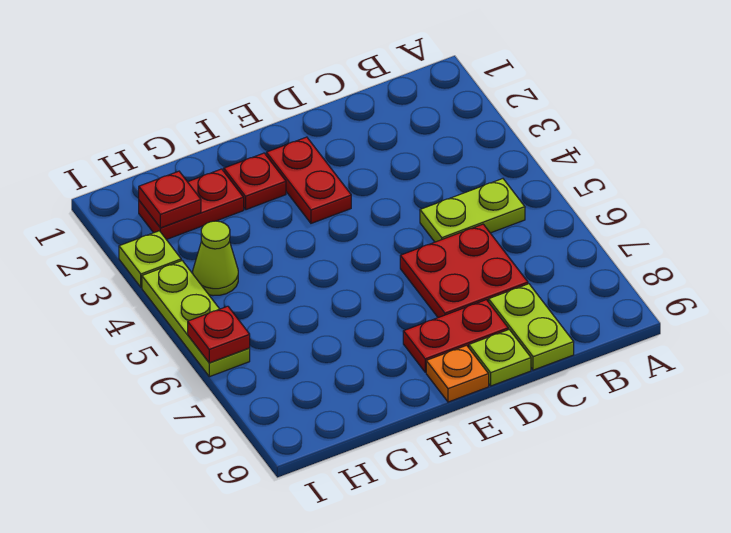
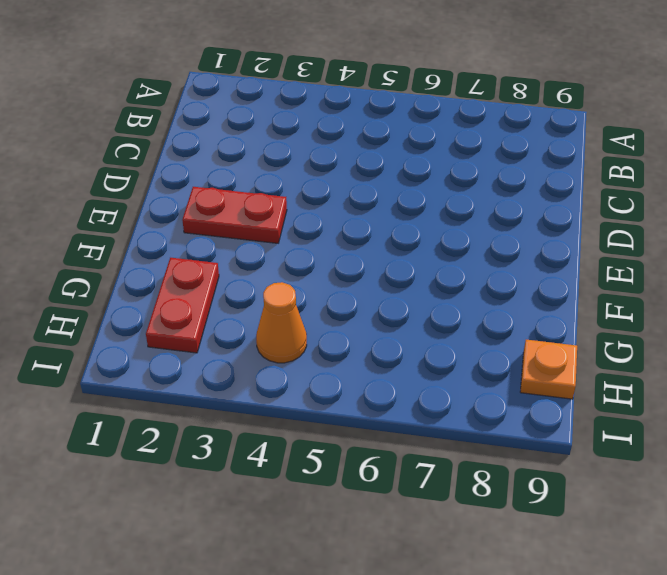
orange cone H4 level 1 -> lime cone H4 level 1
orange plate H9 level 1 -> orange plate E9 level 1
none -> lime plate B5:C5 level 1
none -> red plate C6:D7 level 1
none -> lime plate C8:C9 level 1

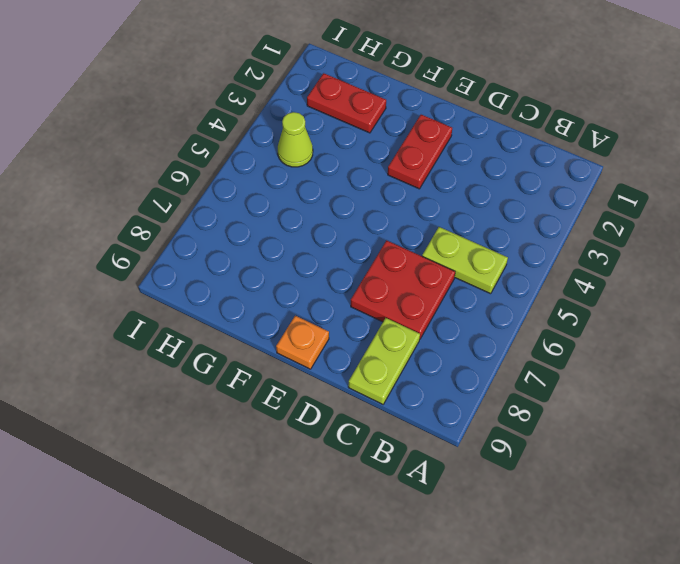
none -> red plate D8:E8 level 1
none -> lime plate D9 level 1
none -> red plate F2 level 1

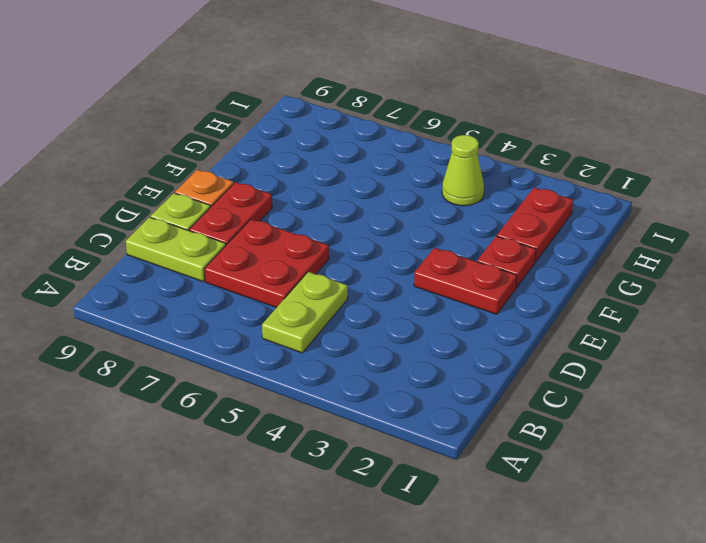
none -> lime plate I3 level 1
none -> lime plate I4:I6 level 1
none -> red plate H2 level 2

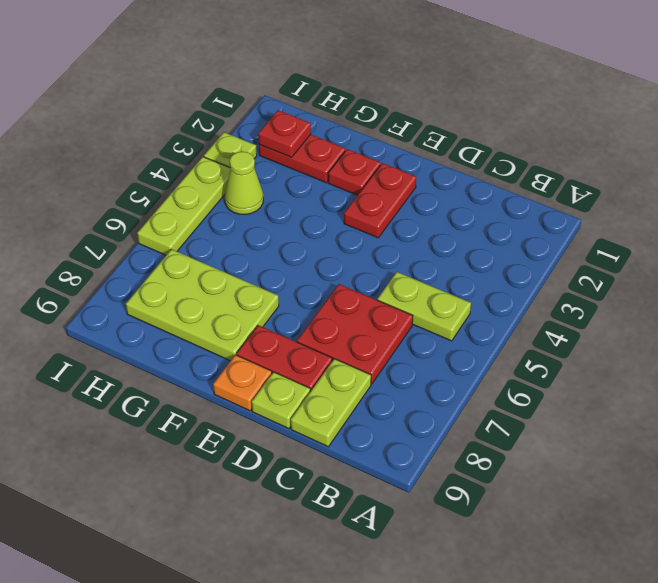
lime plate F7:H8 level 1 -> none
none -> red plate I6 level 2

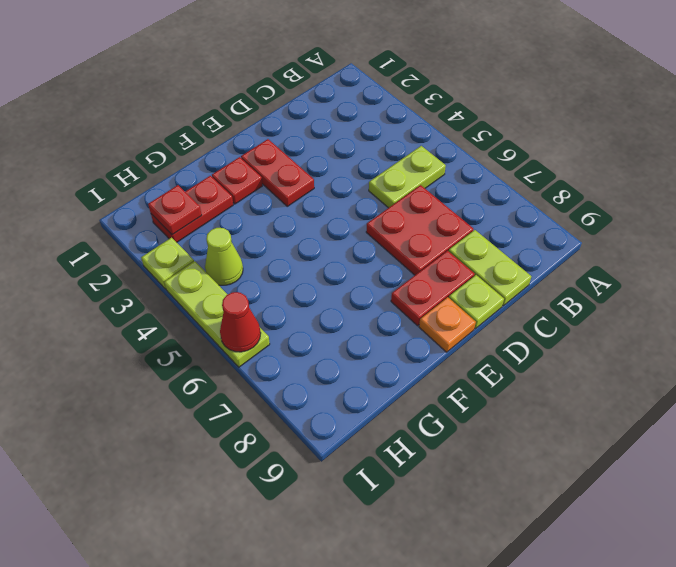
red cone I6 level 2 -> red plate I6 level 2

